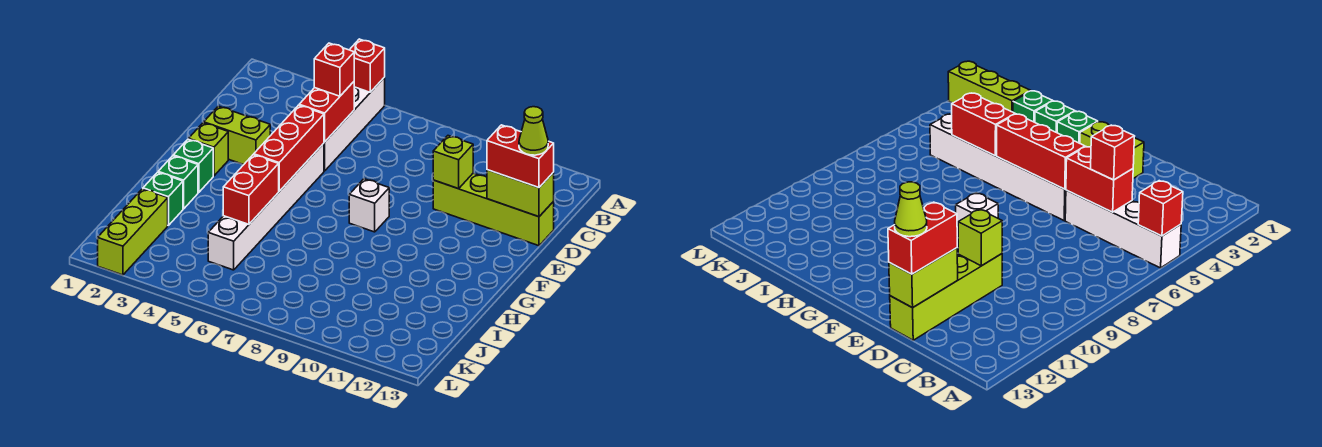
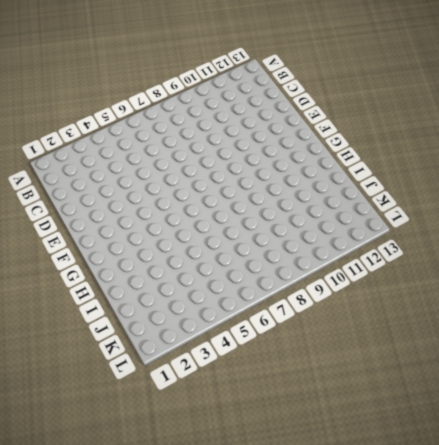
none -> white brick A5:D5 level 1
none -> lime brick D10:D13 level 1
none -> lime brick E2:E3 level 1

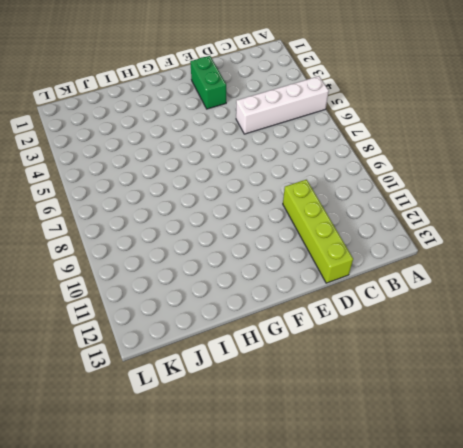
green brick E2:E3 level 1 -> lime brick E2:E3 level 1
none -> white brick E5:J5 level 1
none -> lime brick F2 level 1
none -> white brick F8 level 1

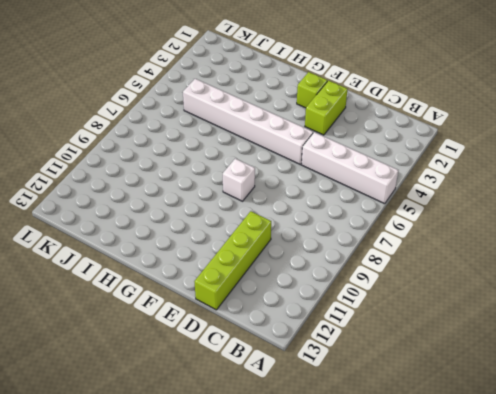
none -> green brick G2 level 1
none -> green brick H2 level 1
none -> green brick I2 level 1

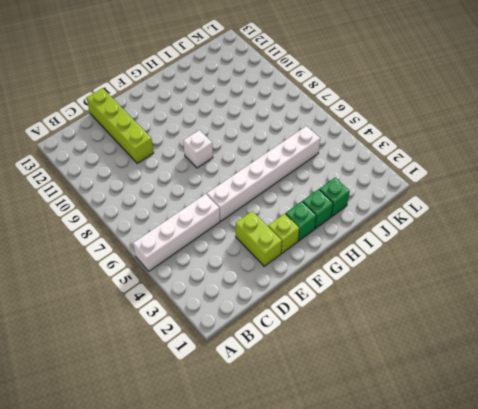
none -> lime brick J2:L2 level 1
none -> red brick A5 level 2
none -> red brick C5:D5 level 2

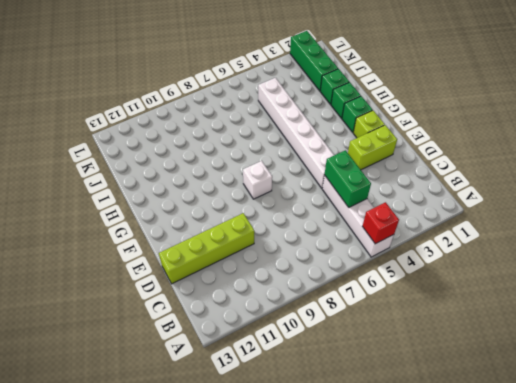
green brick C5:D5 level 2 -> red brick C5:D5 level 2
green brick J2:L2 level 1 -> lime brick J2:L2 level 1
none -> lime brick D10 level 2
none -> lime brick D12:D13 level 2
none -> red brick E5:G5 level 2

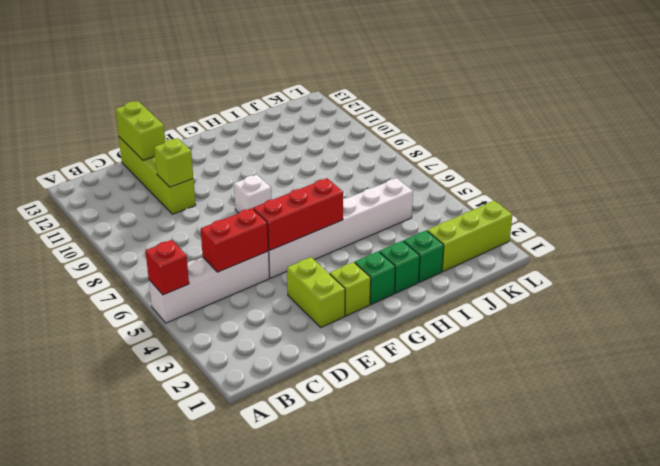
none -> red brick H5:I5 level 2
none -> red brick C5 level 3
none -> red brick D12:D13 level 3

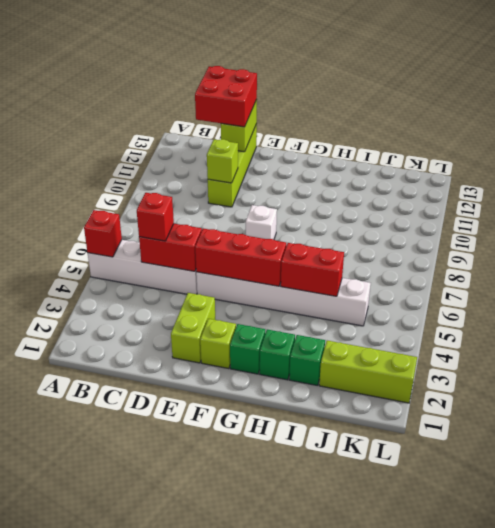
red brick C12:D13 level 3 -> red brick D12:D13 level 3
none -> lime cone D13 level 4

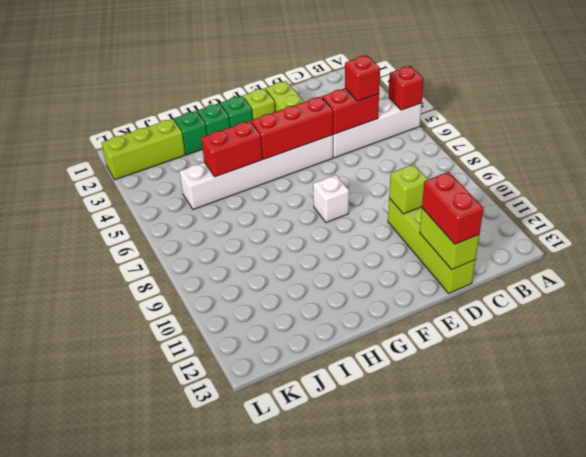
none -> lime cone D13 level 4

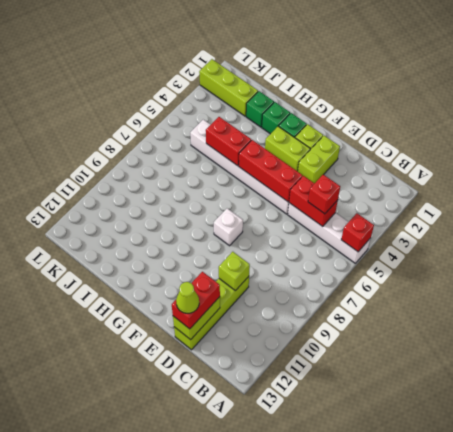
lime brick F3:G3 level 1 -> none

